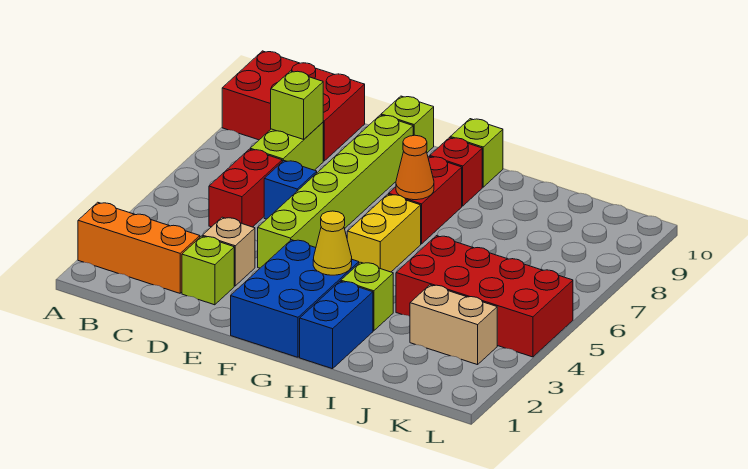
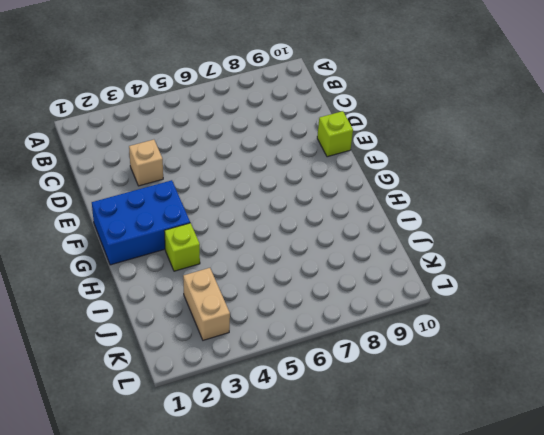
none -> orange brick A2:C2 level 1
none -> red brick A9:C10 level 1
none -> red brick C5:C6 level 1

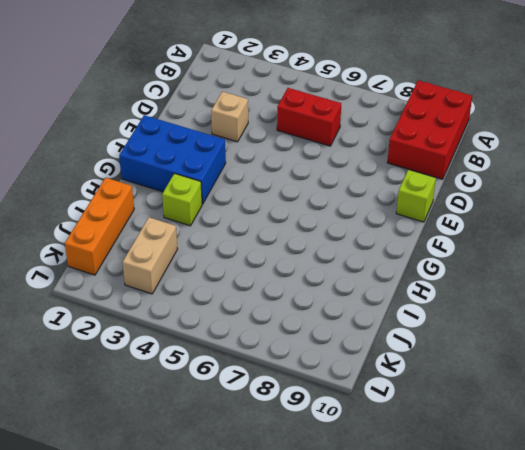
orange brick I1:K1 level 1 -> orange brick A2:C2 level 1
none -> lime brick C7:C8 level 1
none -> lime brick D2 level 1
none -> blue brick D6 level 1

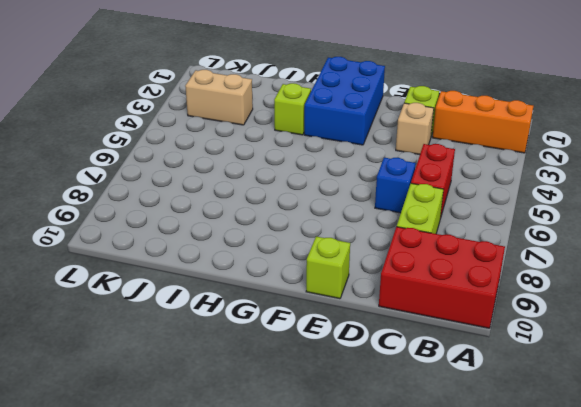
none -> lime brick E4:E9 level 1
none -> yellow brick G5:G6 level 1
none -> red brick G7:G8 level 1

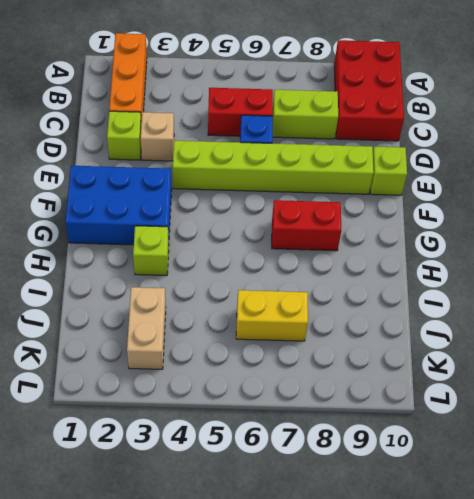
yellow brick J6:J7 level 1 -> yellow brick G5:G6 level 1
none -> red brick G9 level 1
none -> lime brick G10 level 1
none -> blue brick H1:H2 level 1

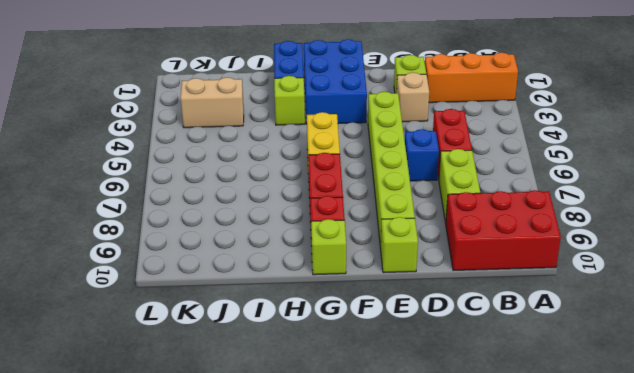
none -> red brick I4:L5 level 1
none -> lime brick C8 level 2
none -> yellow cone G3 level 2

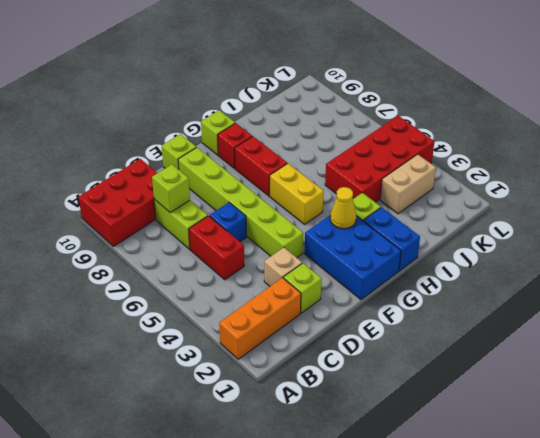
none -> orange cone G7 level 2

